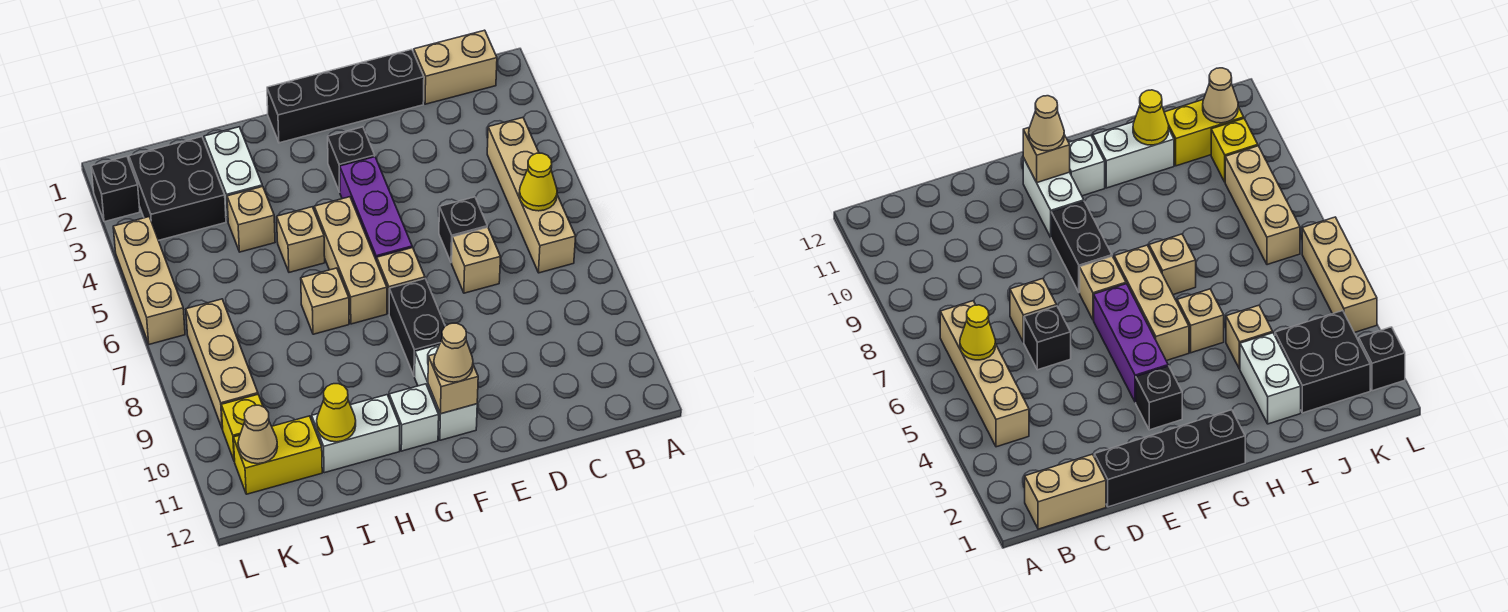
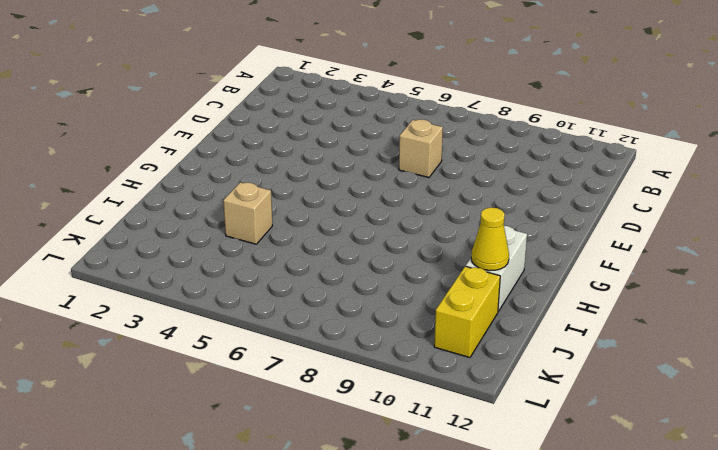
none -> tan brick B1:C1 level 1
none -> tan brick B4:B7 level 1
none -> black brick D1:G1 level 1

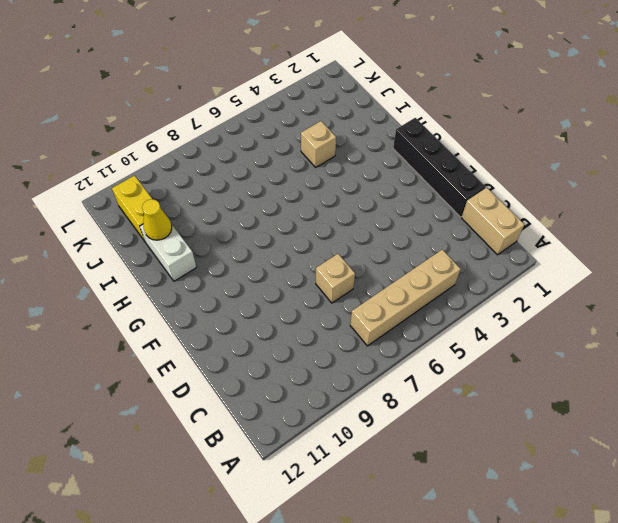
none -> black brick D6 level 1
none -> black brick F3 level 1
none -> purple brick F4:F6 level 1

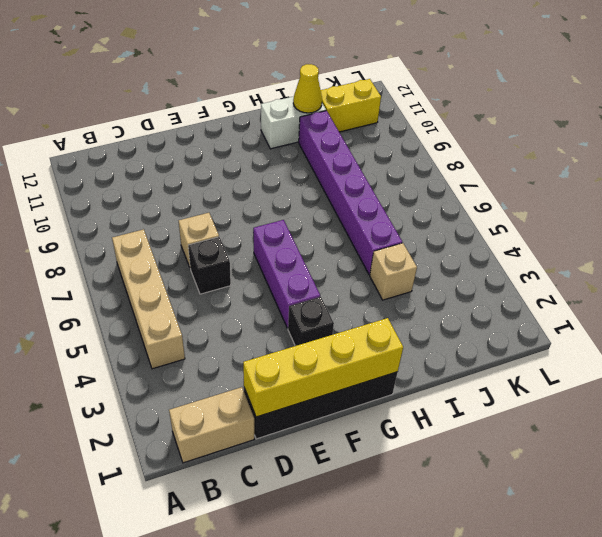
yellow brick D1:G1 level 2 -> none
purple brick I5:I10 level 1 -> none
none -> tan brick F7 level 1
none -> black brick F8:F9 level 1
none -> white brick F10:F11 level 1

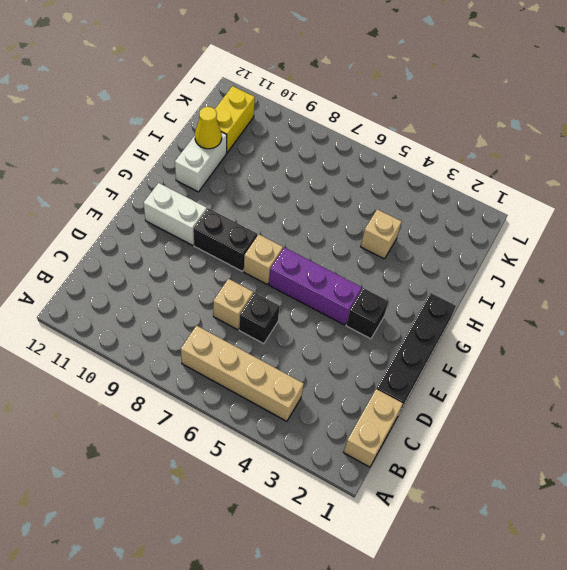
none -> tan brick G5:G7 level 1
none -> white brick G11 level 1
none -> tan brick H5 level 1

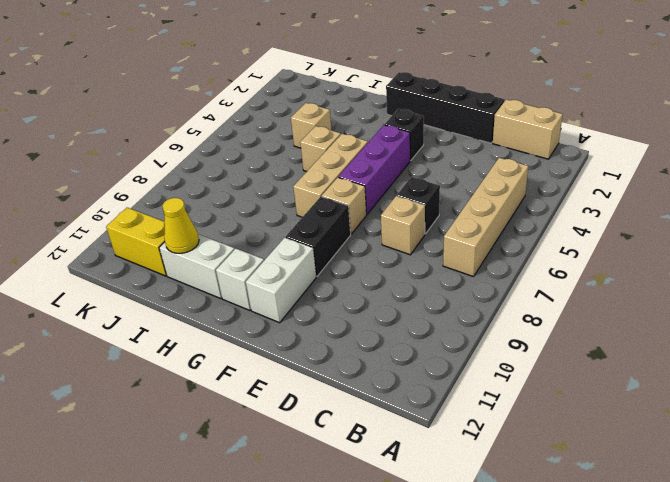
none -> tan brick H7 level 1
none -> white brick I2:I3 level 1
none -> black brick J2:K3 level 1

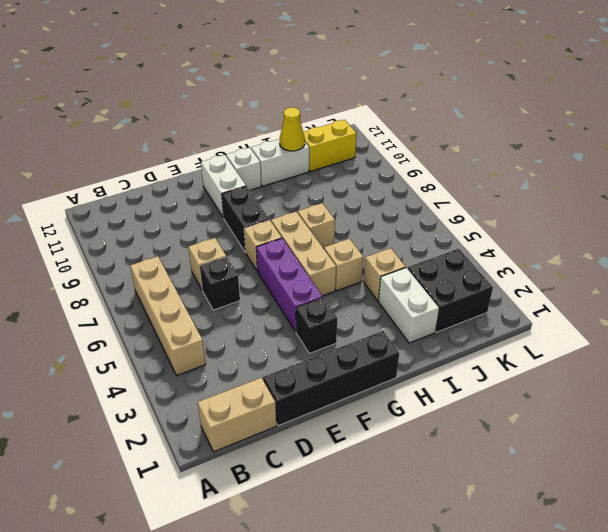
none -> tan brick K7:K9 level 1
none -> yellow brick K10 level 1
none -> black brick L2 level 1

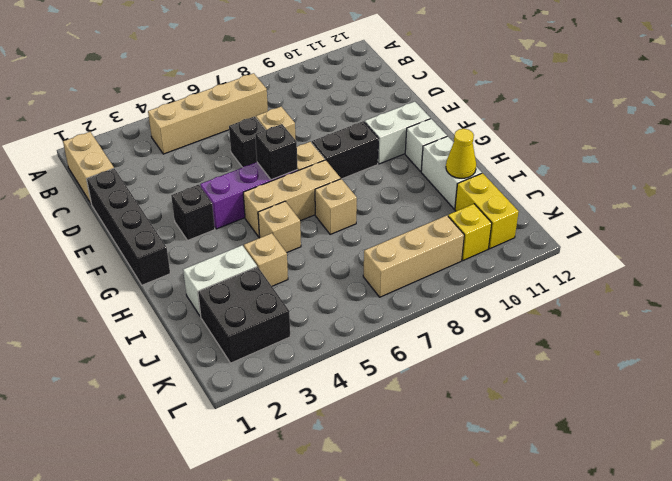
black brick F6 level 2 -> black brick L2 level 1
none -> tan brick L4:L6 level 1
none -> yellow cone B6 level 2
none -> tan brick F11 level 2

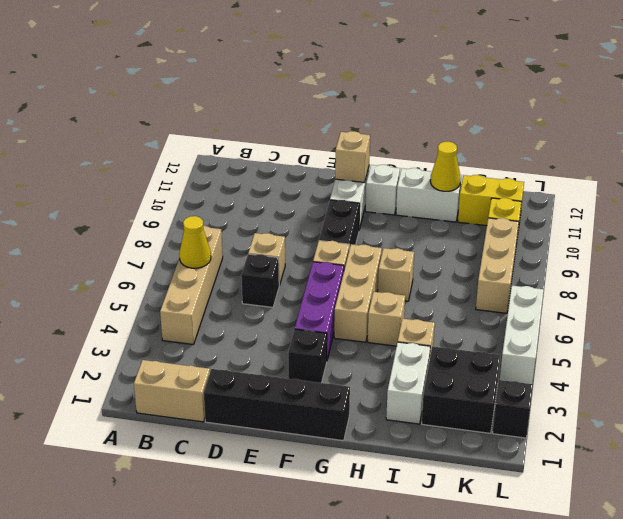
white brick L4:L6 level 1 -> tan brick L4:L6 level 1
none -> tan cone K11 level 2
none -> tan cone F11 level 3

